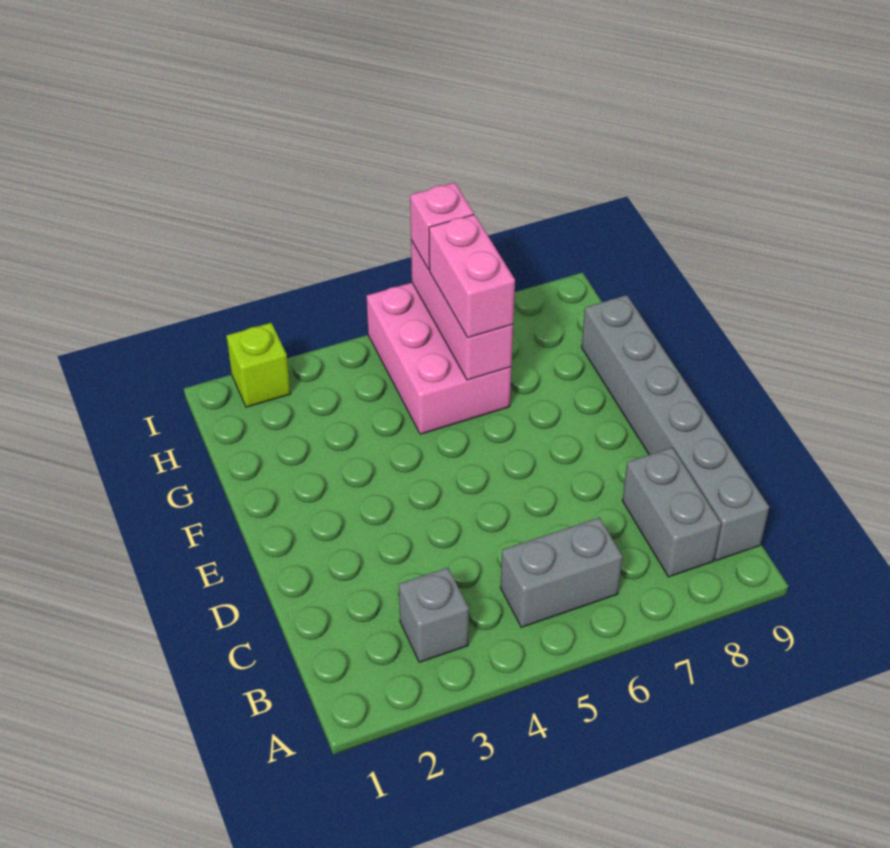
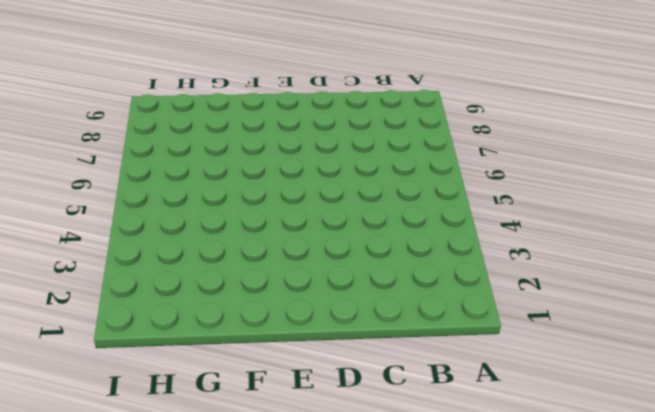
none -> grey brick B3 level 1
none -> grey brick B5:B6 level 1

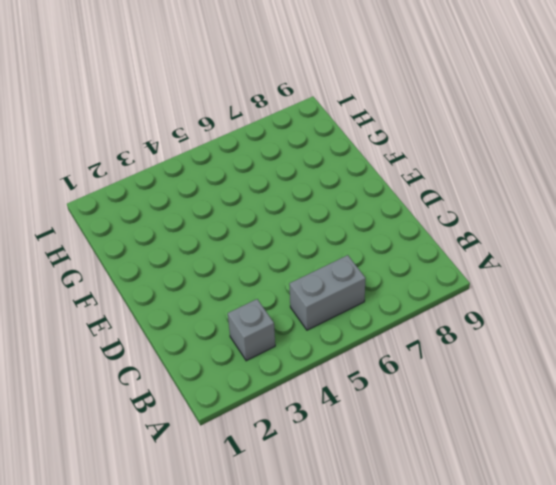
none -> grey brick B8:C8 level 1
none -> grey brick B9:G9 level 1

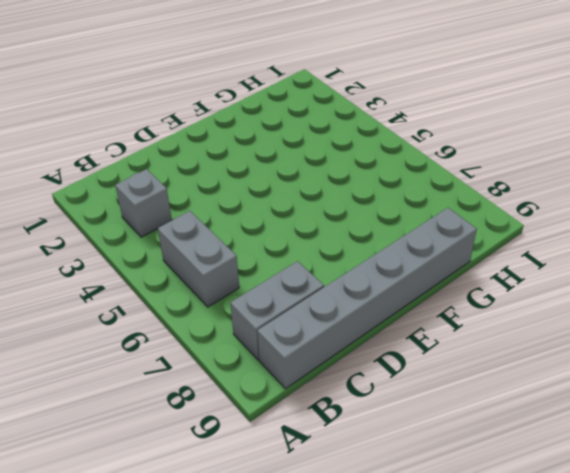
none -> pink brick G5:I6 level 1
none -> lime brick I2 level 1

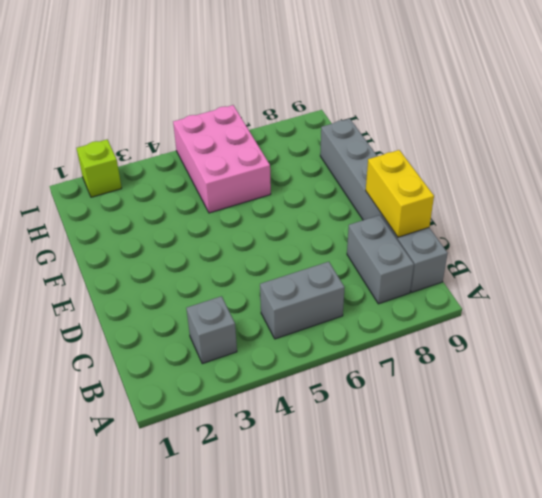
yellow brick C9:D9 level 2 -> none
none -> pink brick G6:I6 level 2
none -> pink brick G6:H6 level 3

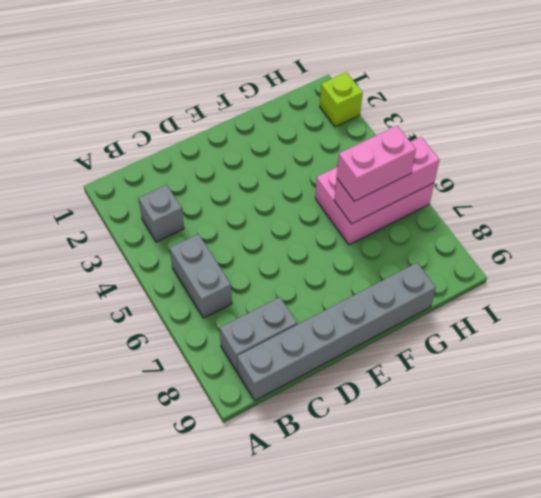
none -> pink brick I6 level 3

